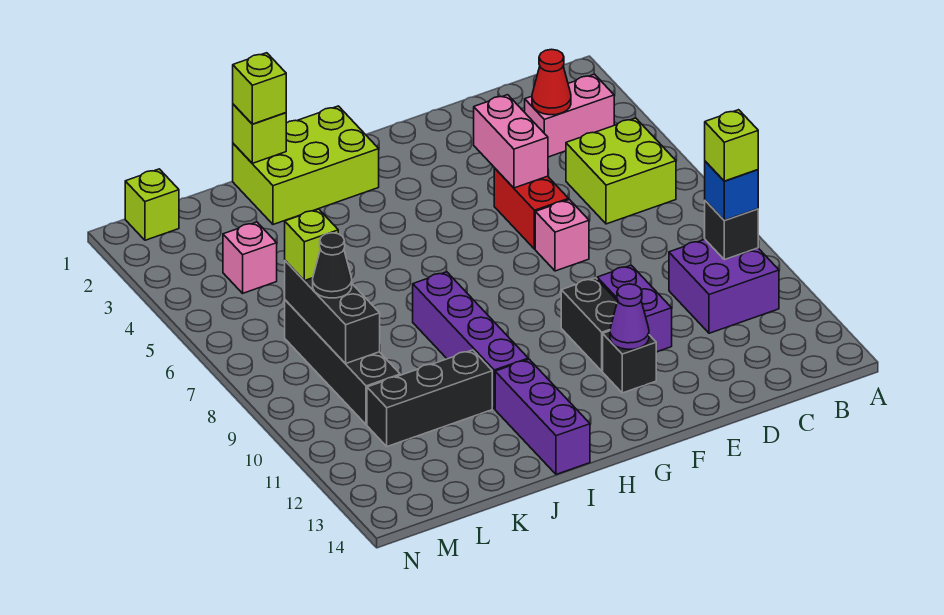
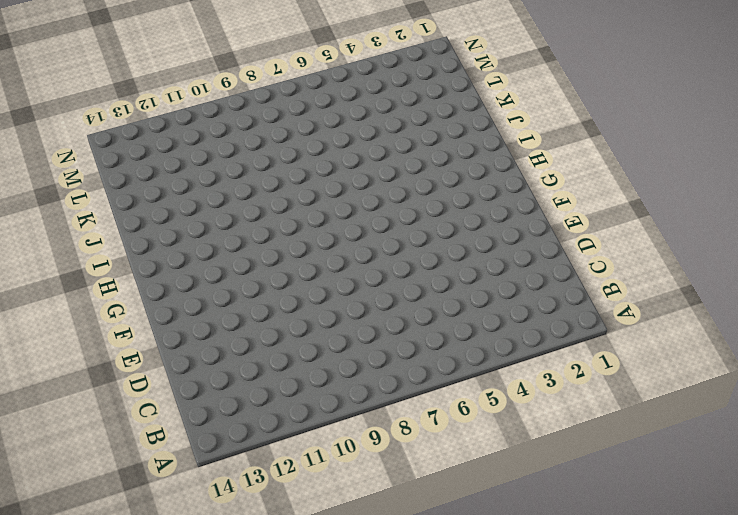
none -> pink brick B3:C3 level 1
none -> lime brick B5:C6 level 1
none -> purple brick B10:C11 level 1

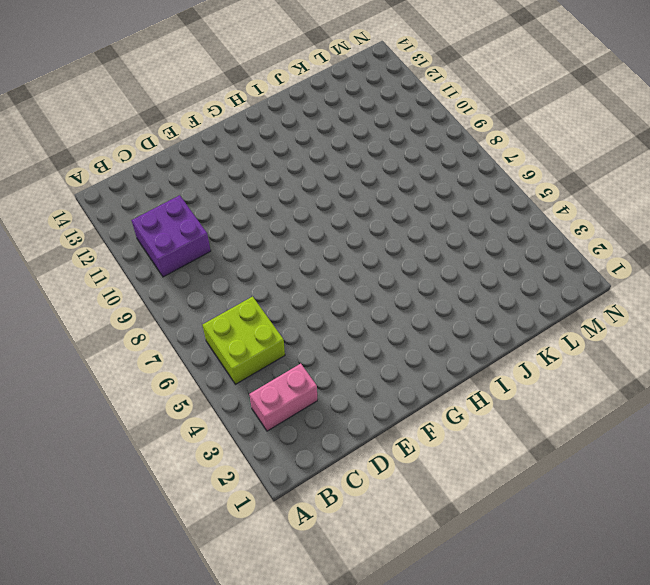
none -> red brick E5:E6 level 1
none -> pink brick E7 level 1
none -> purple brick E10:E11 level 1

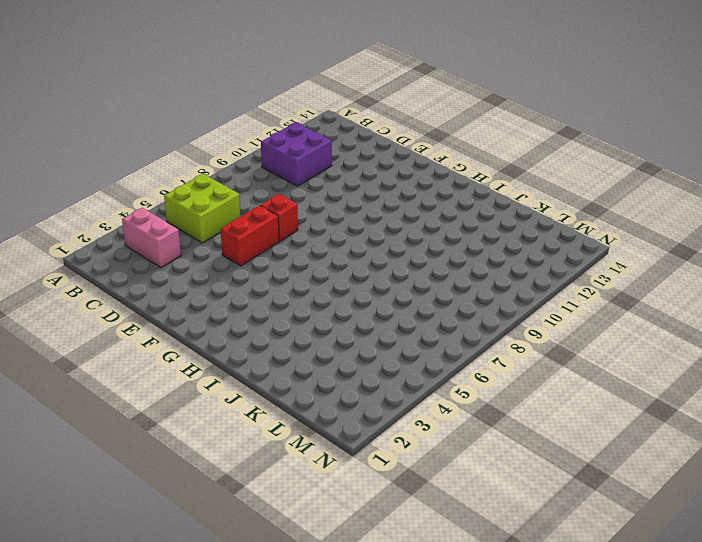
red brick E7 level 1 -> pink brick E7 level 1
none -> purple brick E10:E11 level 1
none -> black brick F10:F11 level 1
none -> black brick F12 level 1

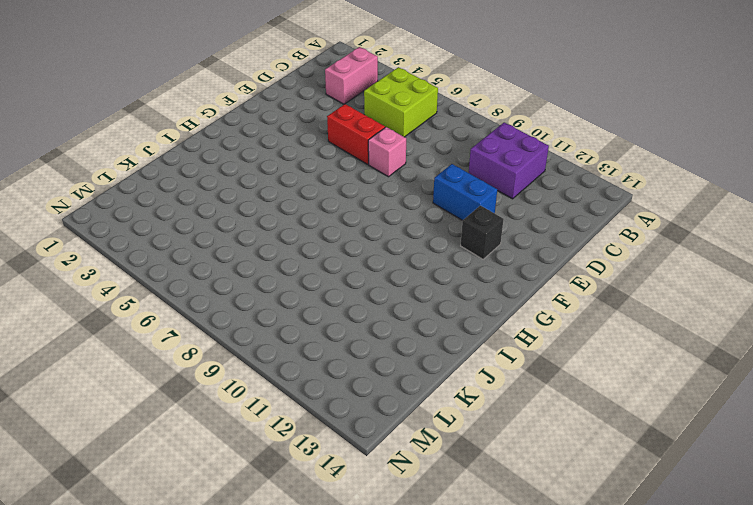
blue brick E10:E11 level 1 -> purple brick E10:E11 level 1
none -> black brick F10:F11 level 1
none -> lime brick H1:J2 level 1
none -> purple brick I8:I11 level 1

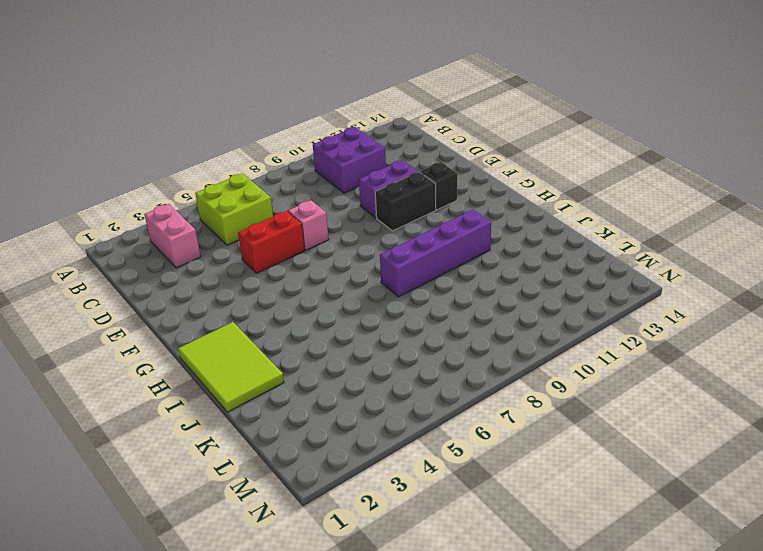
lime tile H1:J2 level 1 -> lime brick H1:J2 level 1
none -> purple brick I12:I14 level 1
none -> black brick J11:L11 level 1
none -> pink brick L4 level 1

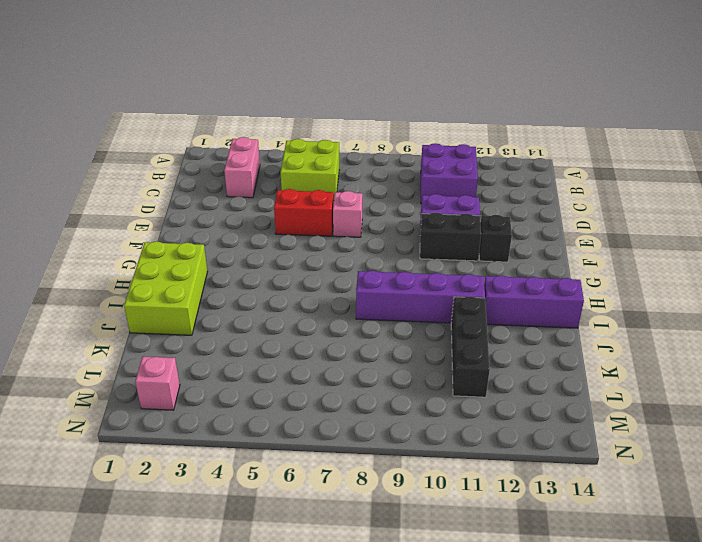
pink brick M2 level 1 -> pink brick L4 level 1
none -> black brick L7:L10 level 1
none -> lime brick M1 level 1
none -> black brick B10 level 2

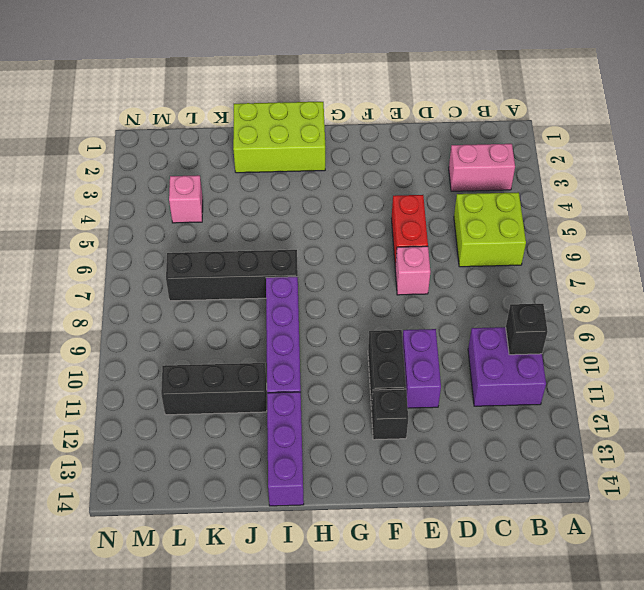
black brick I7:L7 level 1 -> black brick L7:L10 level 1
none -> lime brick M1 level 1
none -> red cone C3 level 2
none -> pink brick E4:E5 level 2

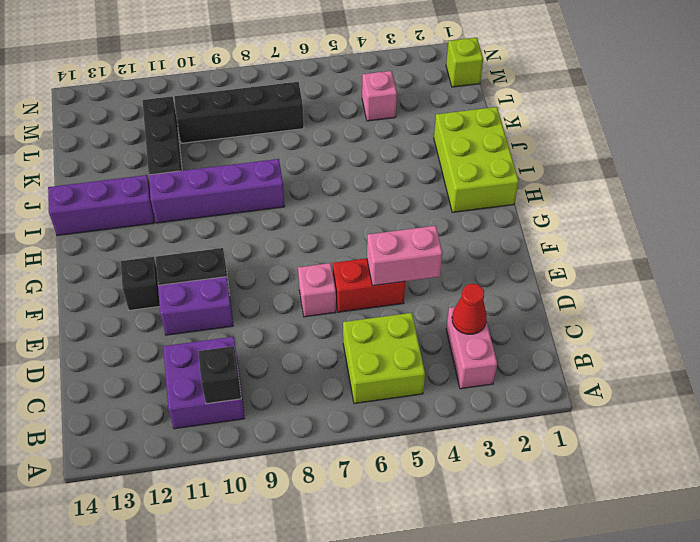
none -> purple cone F12 level 2
none -> lime brick J1 level 2
none -> black brick L7:L9 level 2

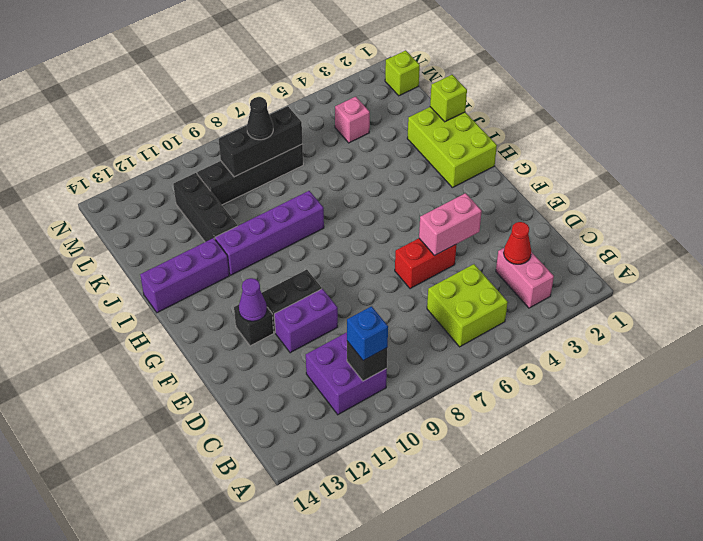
none -> pink brick E7 level 1
none -> lime brick J1 level 3
none -> lime brick L7 level 3

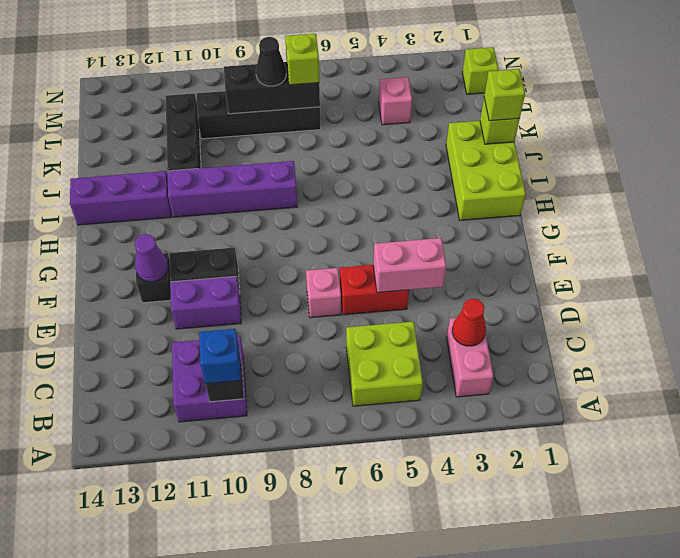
none -> lime brick B10 level 4

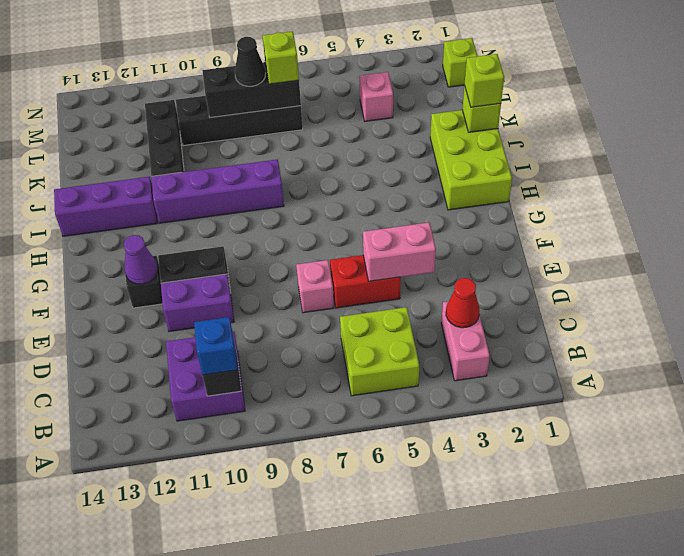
none -> lime brick B10 level 4

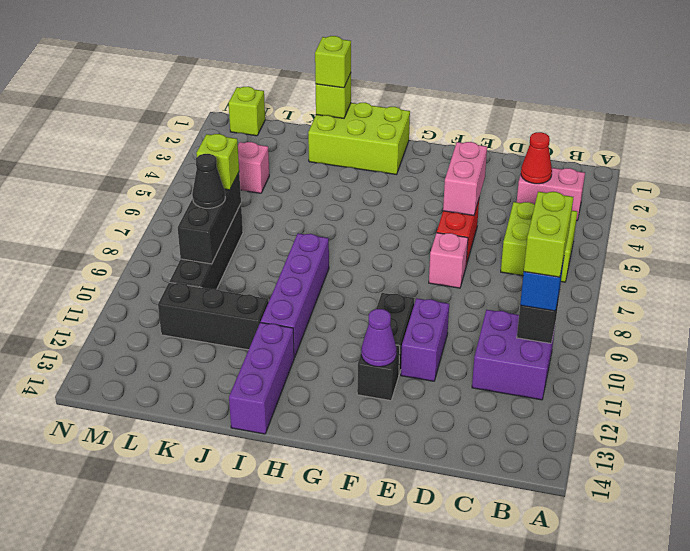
lime brick B9:B10 level 4 -> lime brick B10 level 4

